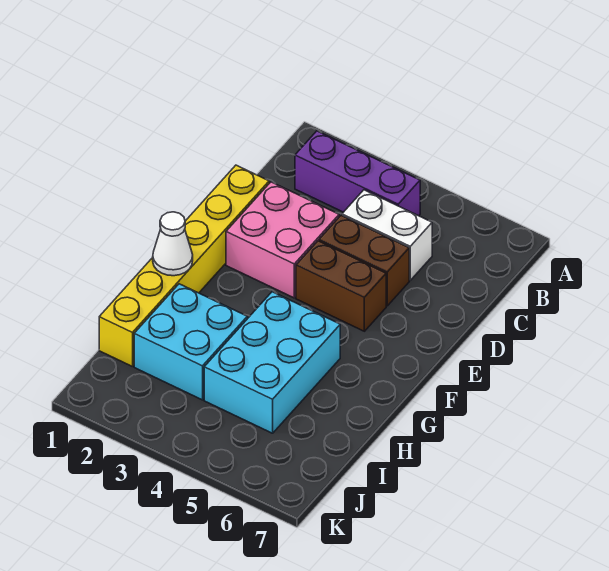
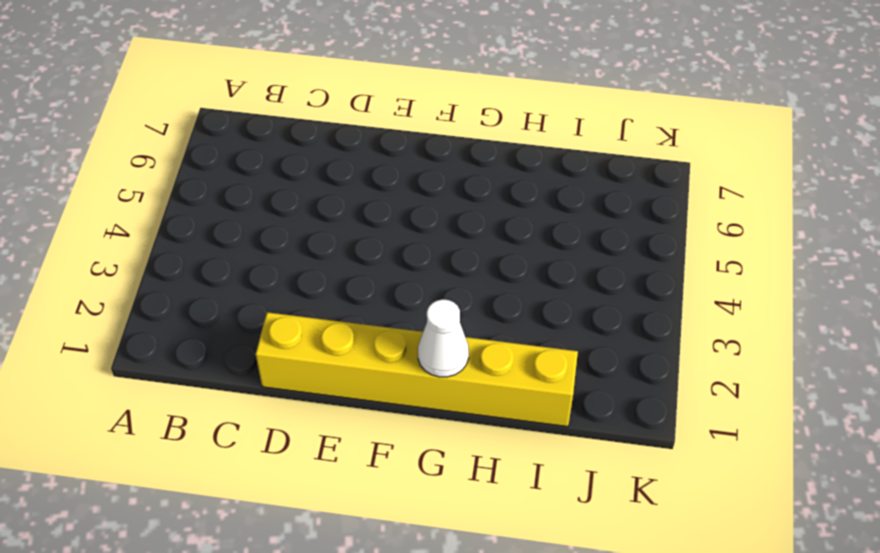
none -> purple brick B2:B4 level 1
none -> white brick C4:C5 level 1

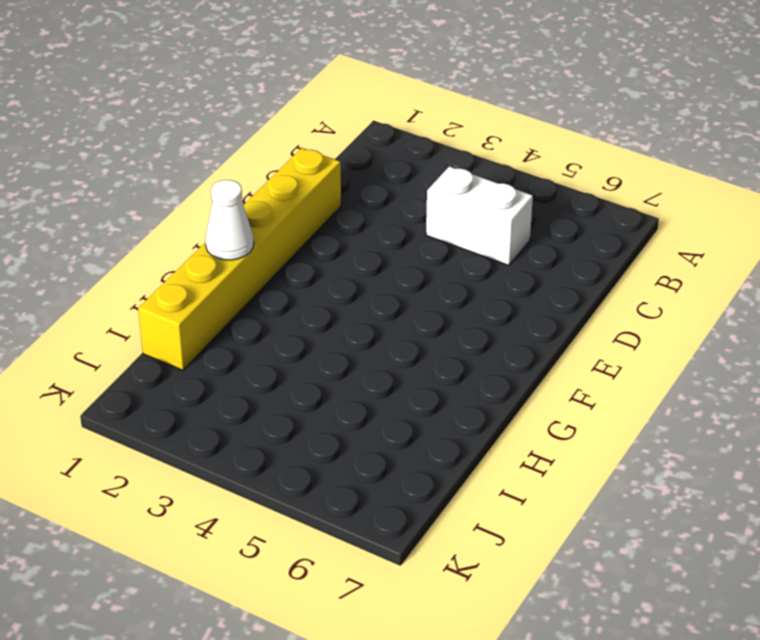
none -> purple brick B2:B4 level 1
none -> pink brick D2:E3 level 1

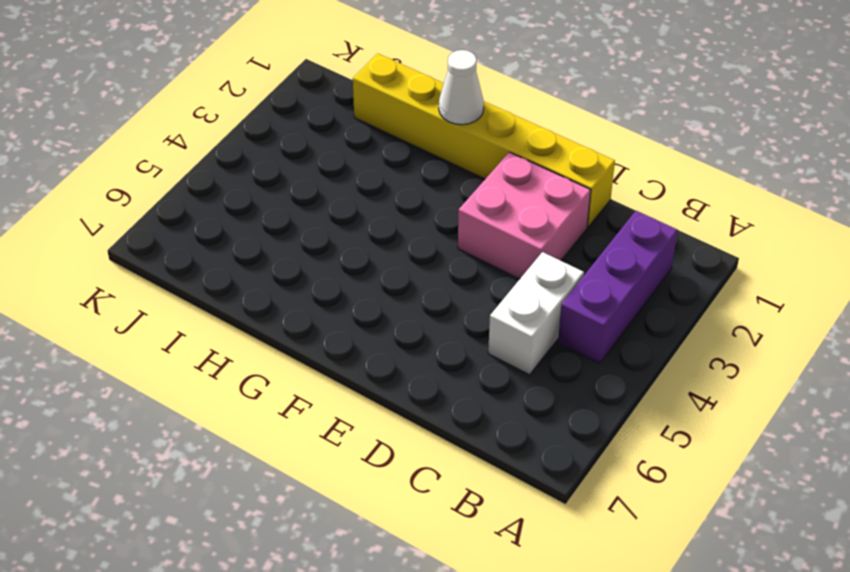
none -> brown brick D4:D5 level 1
none -> brown brick E4:E5 level 1

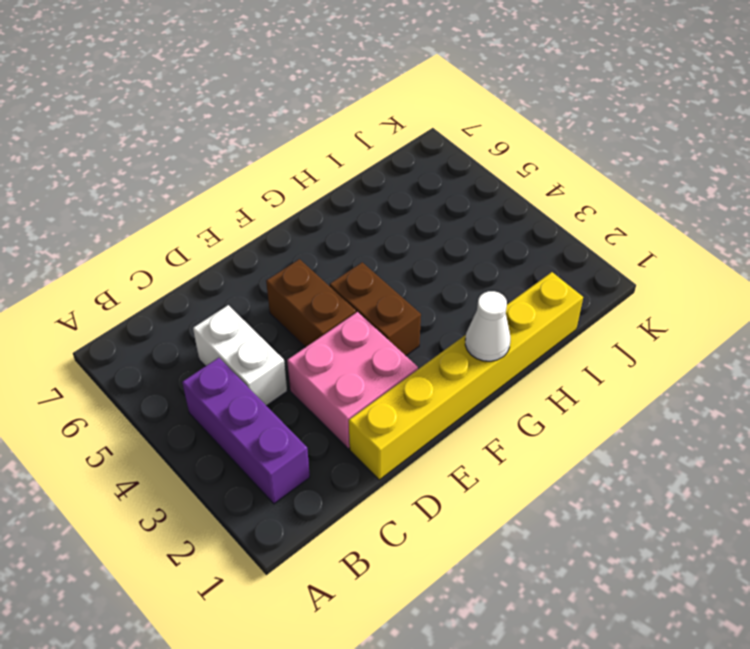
brown brick F3:F4 level 1 -> brown brick D4:D5 level 1
none -> cyan brick G4:I5 level 1
none -> cyan brick H2:I3 level 1

